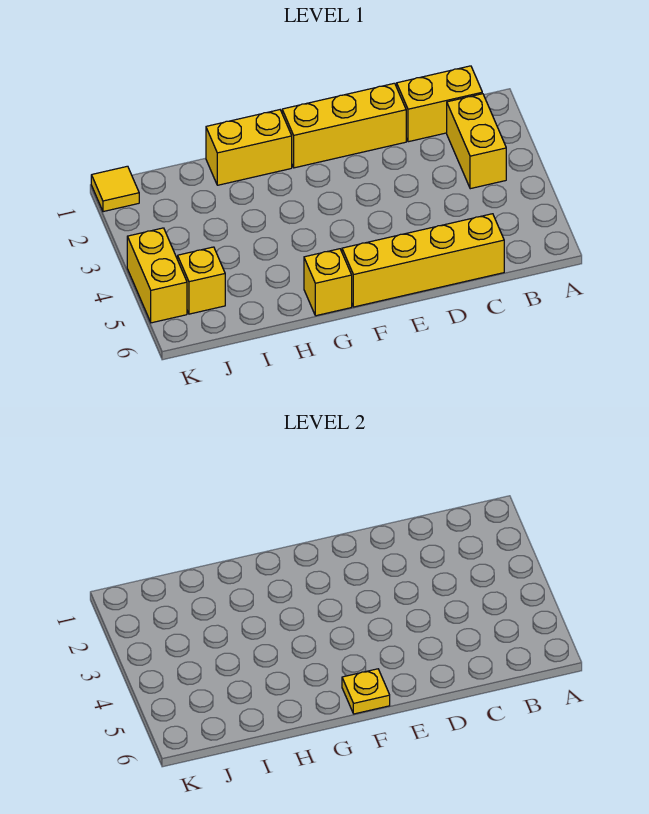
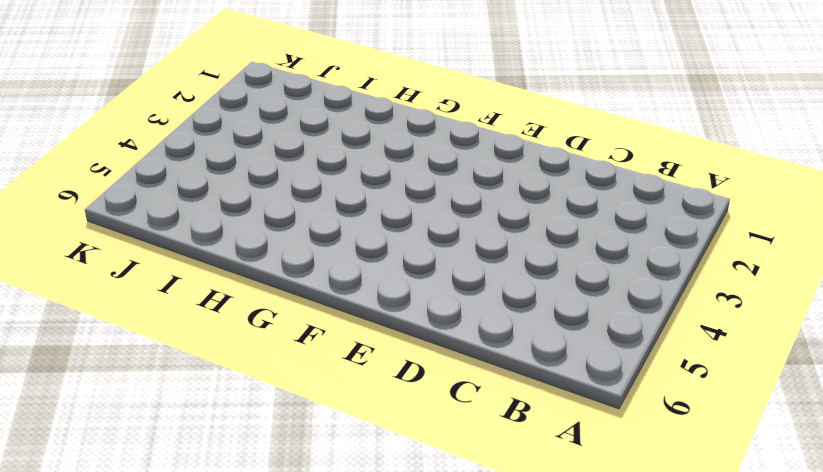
none -> yellow brick B1:C1 level 1
none -> yellow brick B2:B3 level 1

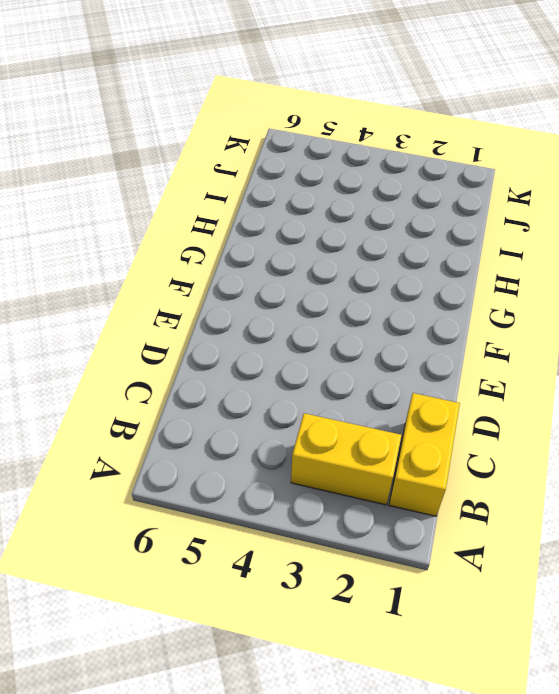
none -> yellow brick C6:F6 level 1
none -> yellow brick D1:F1 level 1

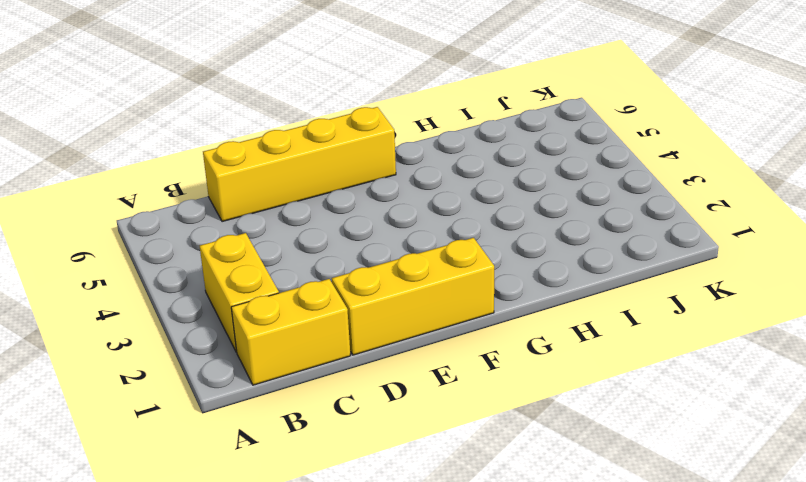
none -> yellow brick G1:H1 level 1
none -> yellow brick G6 level 1

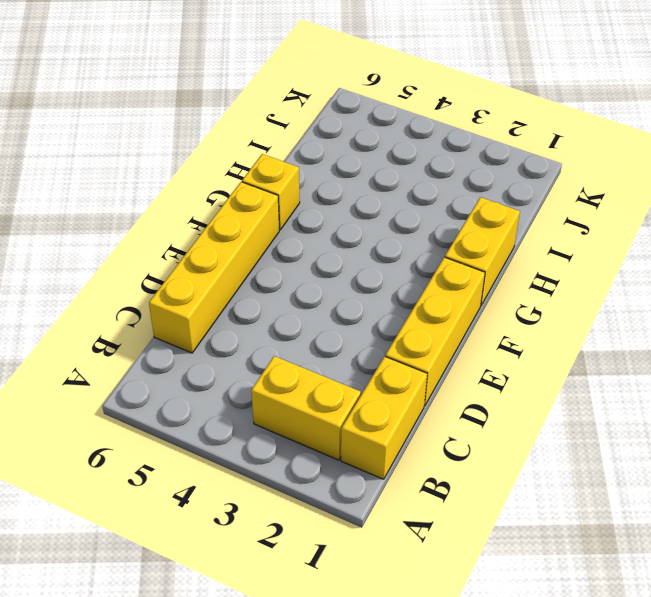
none -> yellow brick J5 level 1
none -> yellow tile K1 level 1

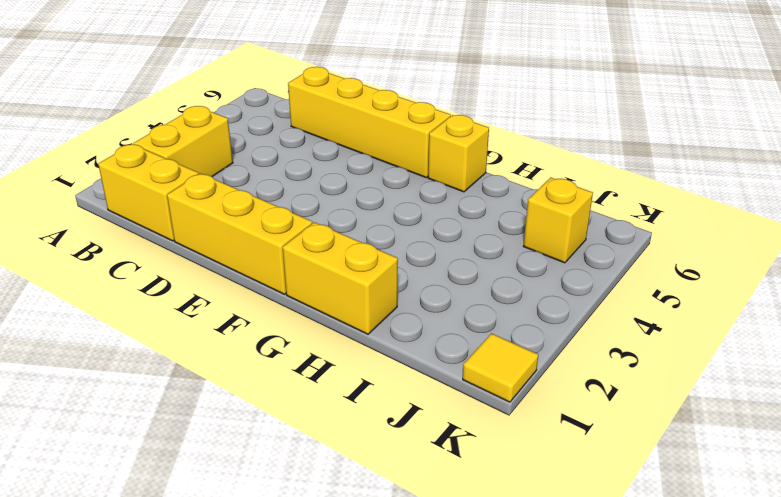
none -> yellow brick K4:K5 level 1
none -> yellow plate F6 level 2

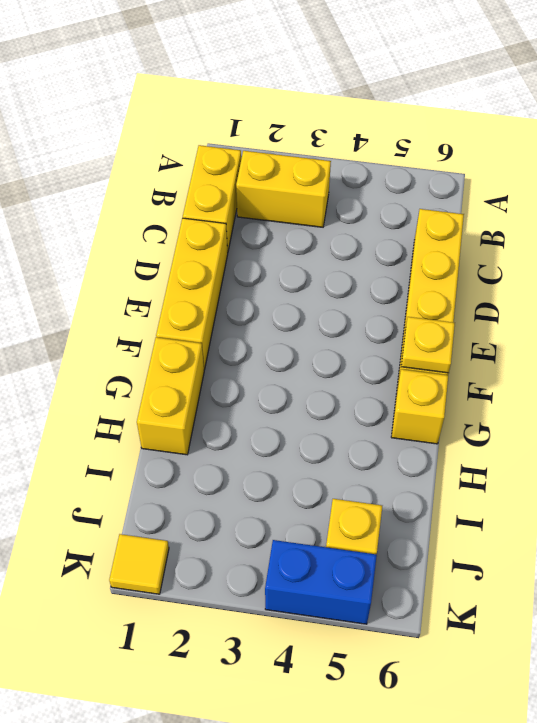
blue brick K4:K5 level 1 -> yellow brick K4:K5 level 1

